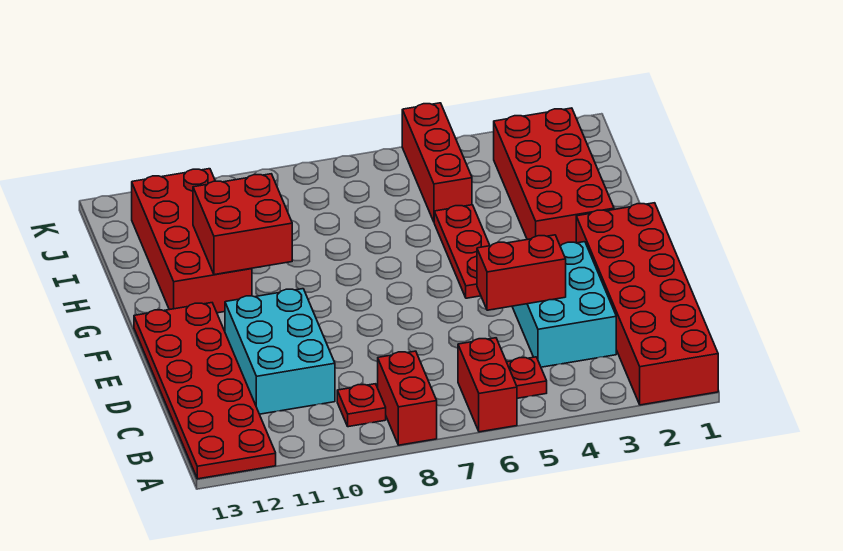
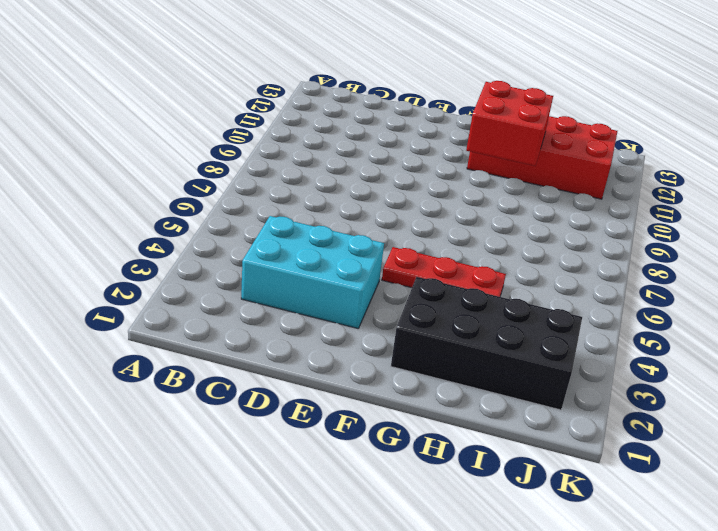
black brick G2:J3 level 1 -> red brick G2:J3 level 1
none -> red brick A1:F2 level 1
none -> red brick A6:B6 level 1
none -> red brick A8:B8 level 1

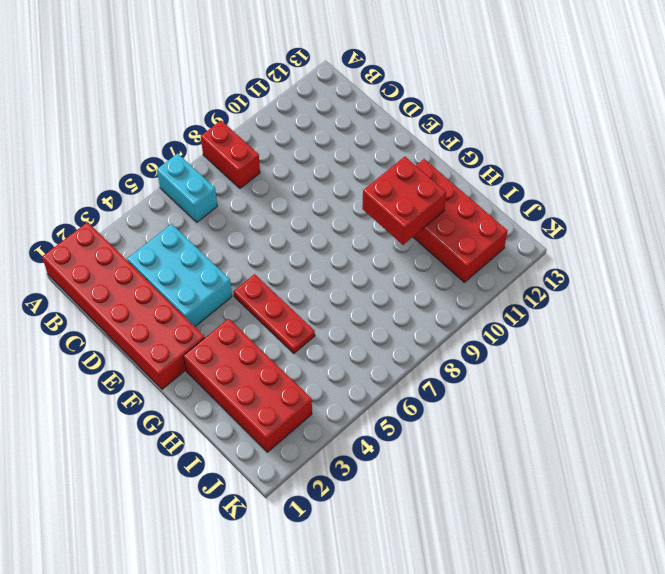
cyan brick A6:B6 level 1 -> red brick A6:B6 level 1
none -> red plate A12:F13 level 1
none -> red plate B5 level 1
none -> red plate B9 level 1

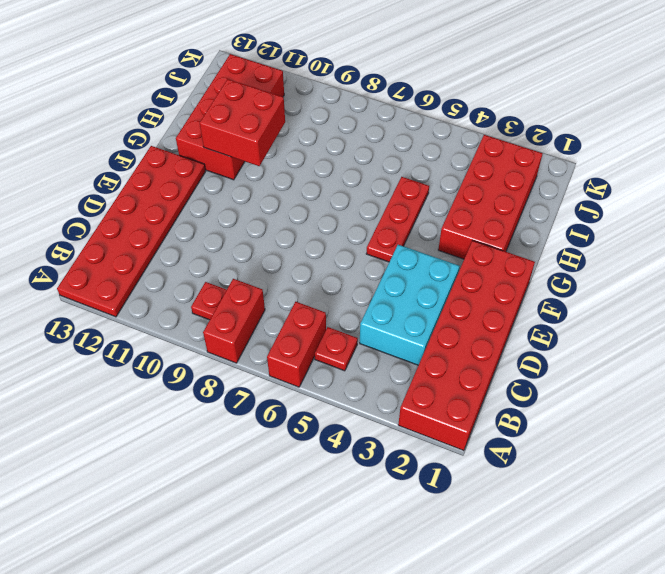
none -> cyan brick C10:E11 level 1
none -> red brick I5:K5 level 1
none -> red brick D4:D5 level 2

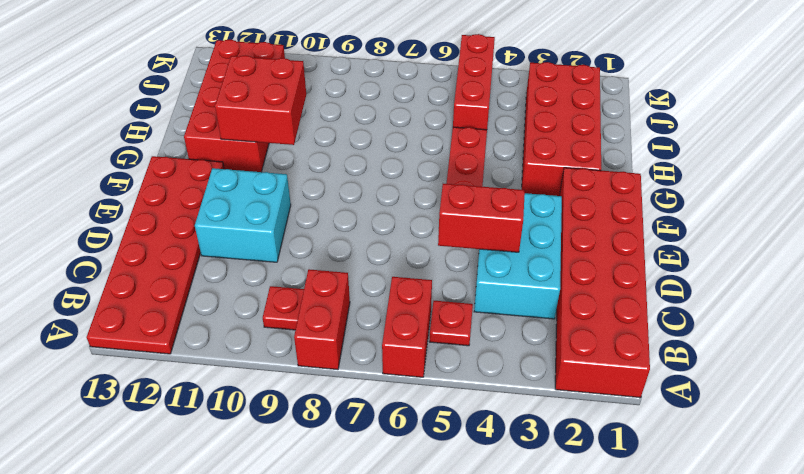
cyan brick D10:E11 level 1 -> cyan brick C10:E11 level 1

